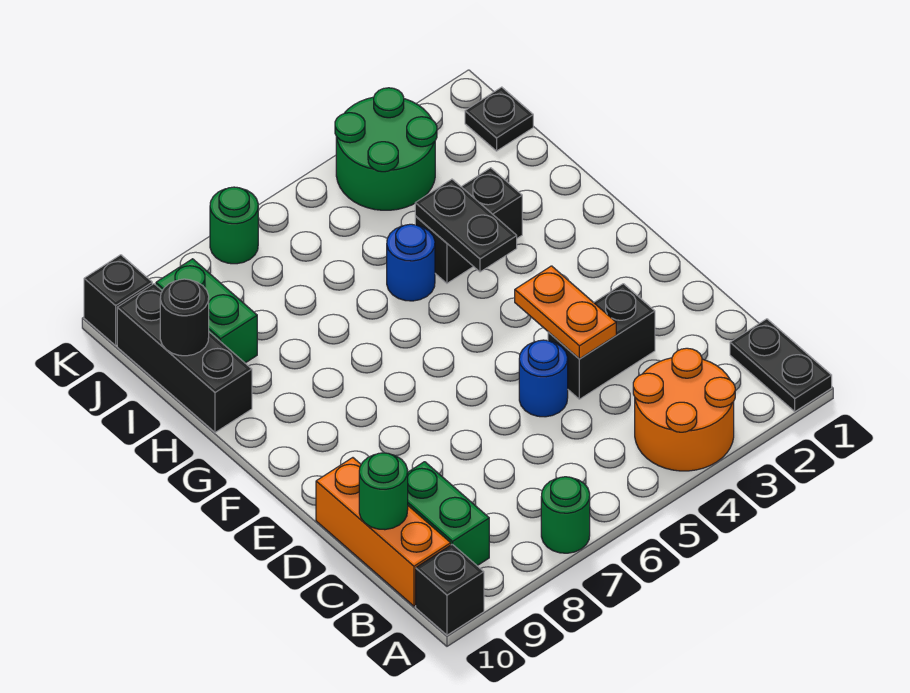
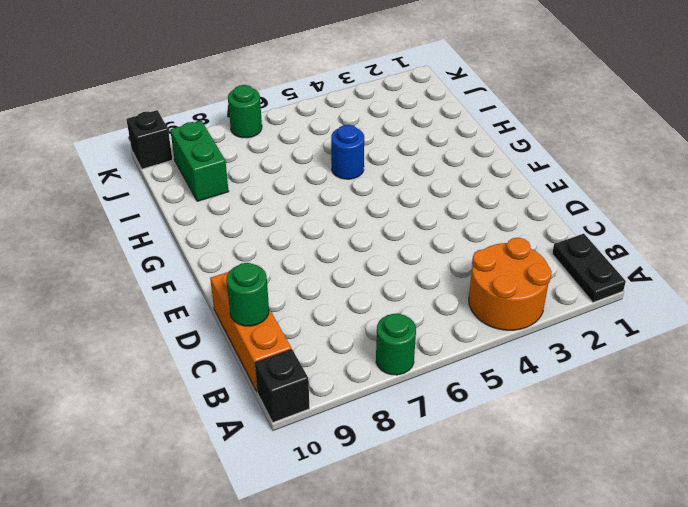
none -> green brick B9:C9 level 1
none -> black brick D3:D4 level 1
none -> blue round brick D5 level 1

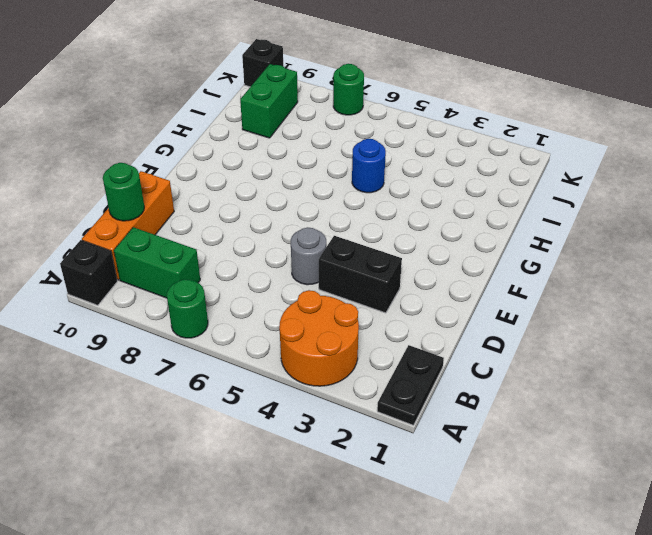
green brick B8:B9 level 1 -> green brick B9:C9 level 1
grey round brick D5 level 1 -> blue round brick D5 level 1
none -> black brick H3:H4 level 1
none -> black brick H10:J10 level 1
none -> black plate J1 level 1

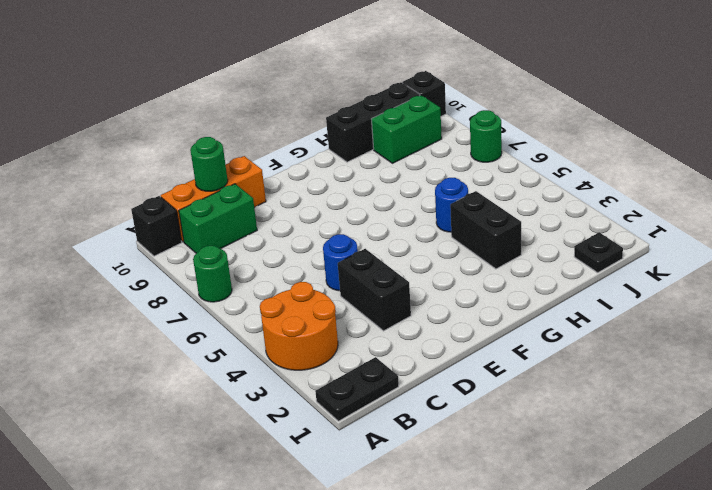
none -> green round brick J3:K4 level 1
none -> orange plate D4:E4 level 2
none -> black plate G4:H4 level 2

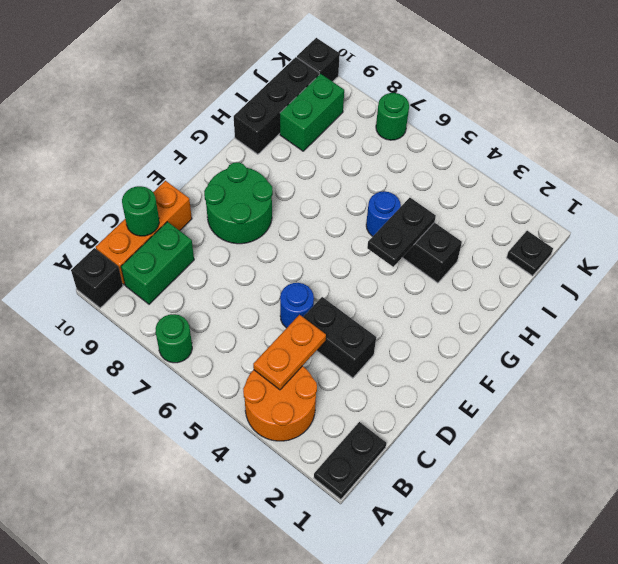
orange plate B4:C4 level 2 -> orange plate D4:E4 level 2
green round brick E8:F9 level 1 -> green round brick J3:K4 level 1
none -> black round brick I10 level 2

